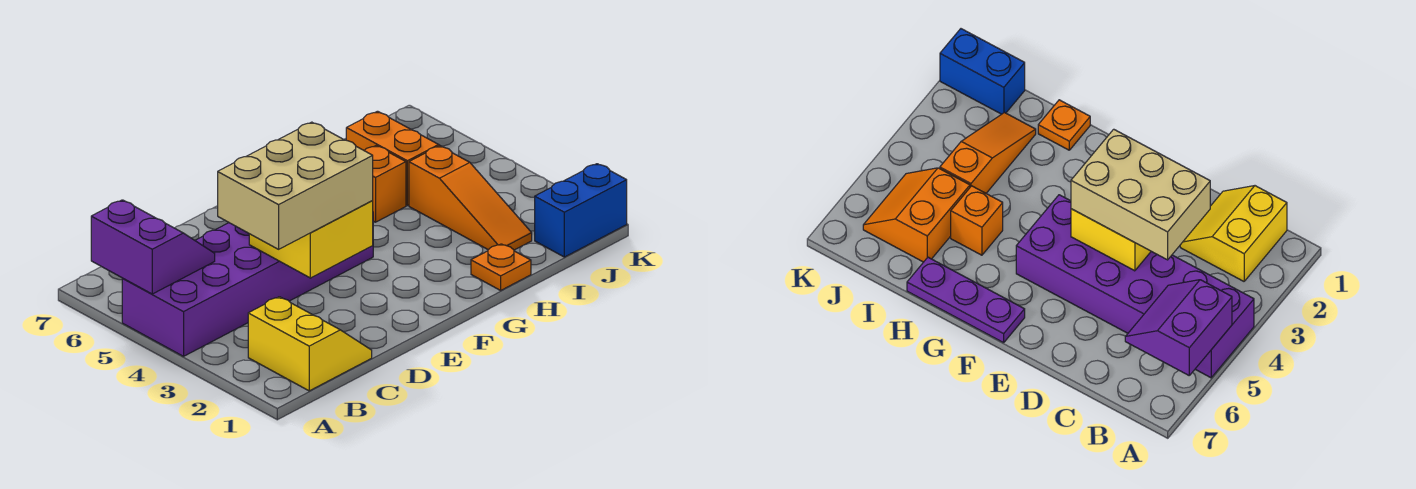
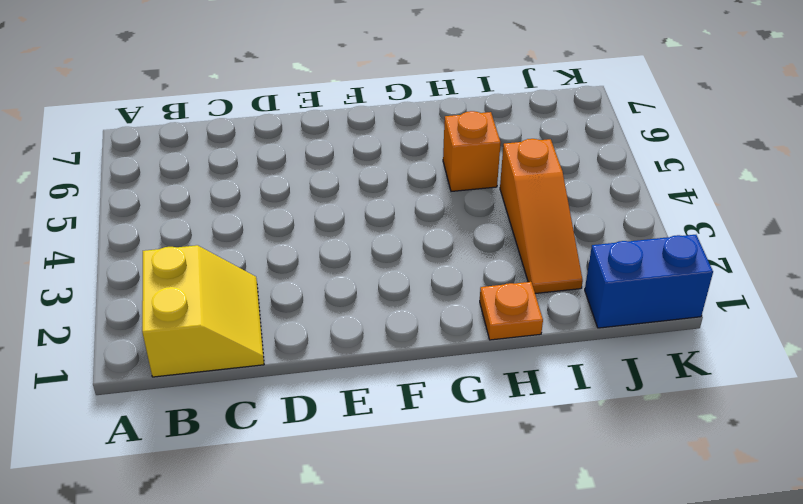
none -> purple brick A4:F5 level 1
none -> purple plate F7:H7 level 1

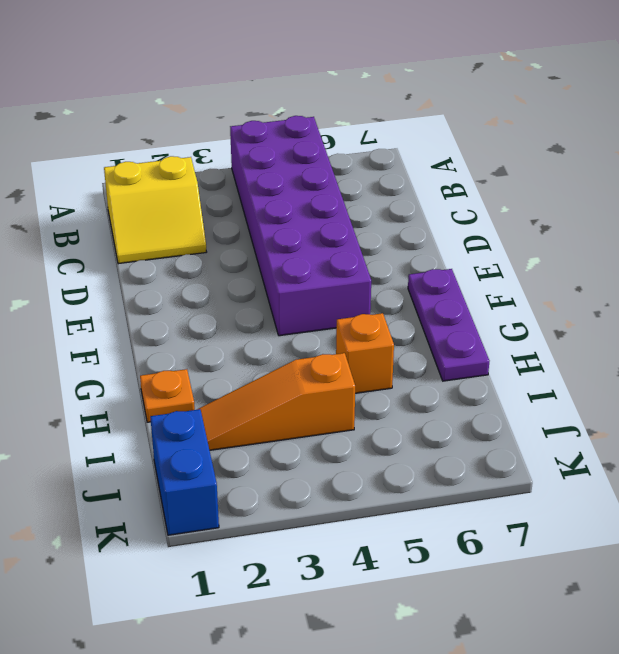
none -> orange slope I5:J6 level 1 top I
none -> purple slope A5:B6 level 2 top A

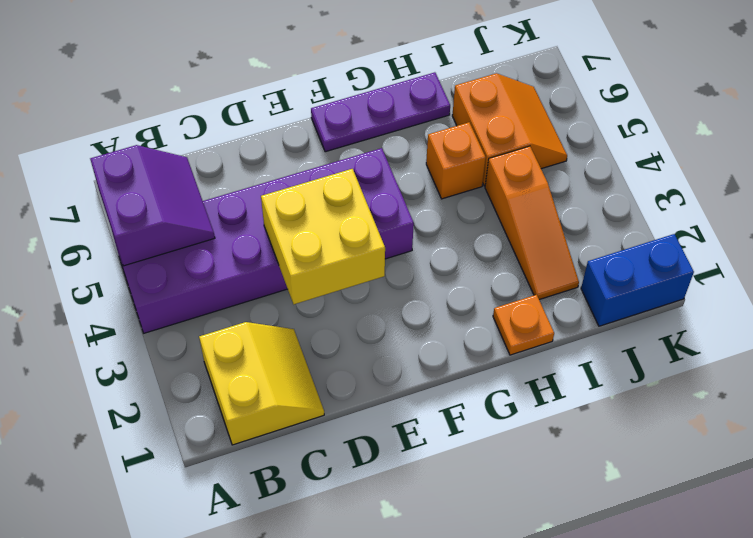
none -> tan brick C3:E4 level 3

